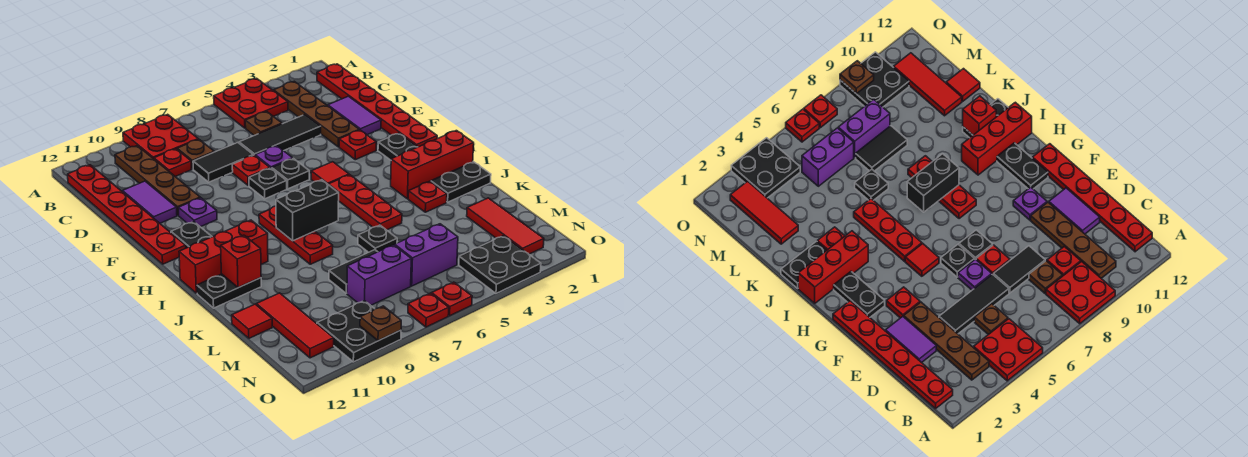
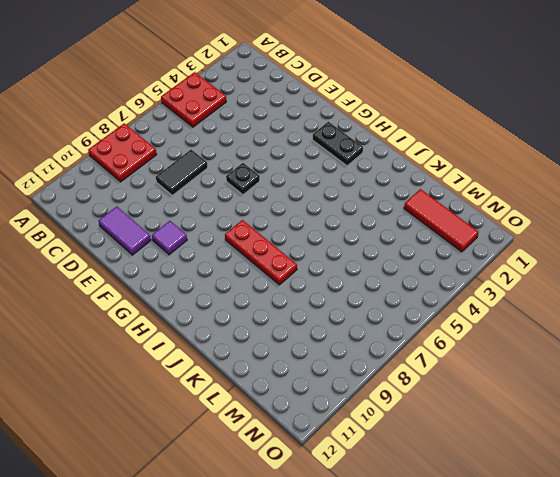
purple tile F10 level 1 -> purple plate F10 level 1
none -> red plate B1:G1 level 1
none -> brown plate B3:E3 level 1
none -> brown plate B10:E10 level 1
none -> red plate B12:G12 level 1

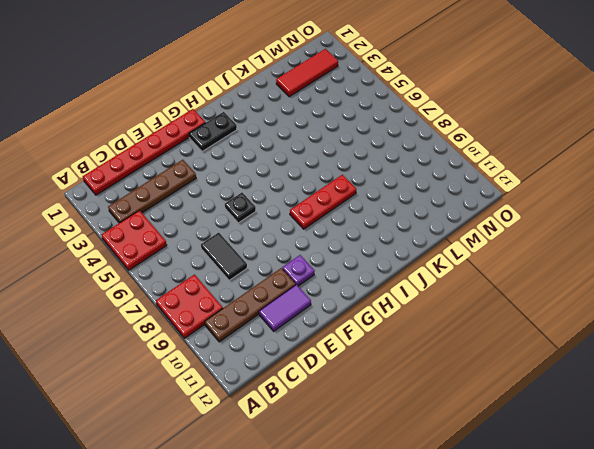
none -> red plate B12:G12 level 1
none -> brown plate C5 level 1
none -> brown plate C8 level 1
none -> red plate C9 level 1

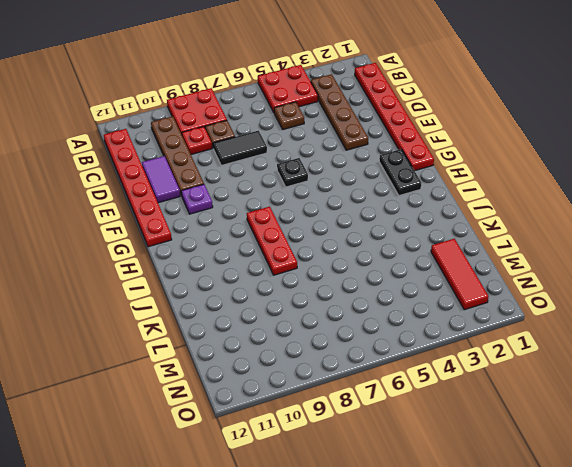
none -> purple tile D2:E2 level 1
none -> black tile D4:D6 level 1
none -> purple plate E6 level 1
none -> red plate E7 level 1

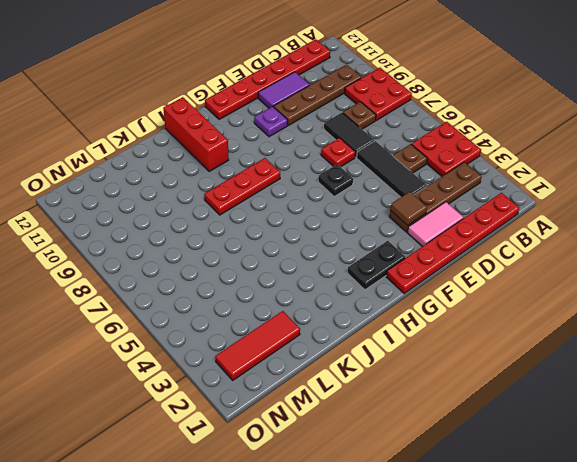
pink tile D2:E2 level 1 -> purple tile D2:E2 level 1
brown tile E3 level 2 -> none
none -> red plate C9 level 1
none -> purple plate E6 level 1
none -> red plate F3 level 1
none -> black plate F7 level 1

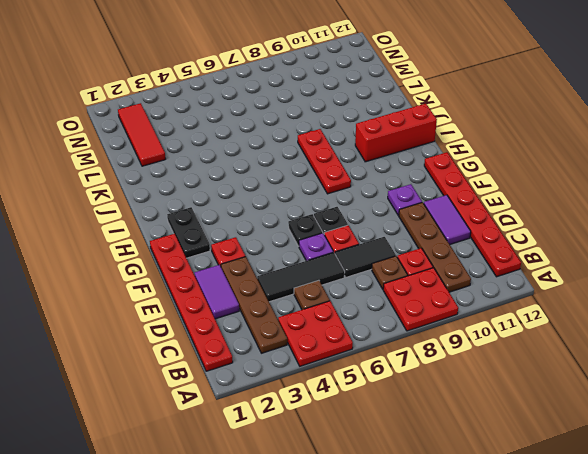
none -> red tile G5 level 1
none -> black plate G11:H11 level 1
none -> red plate H5:J5 level 1
none -> red brick I1:I3 level 1

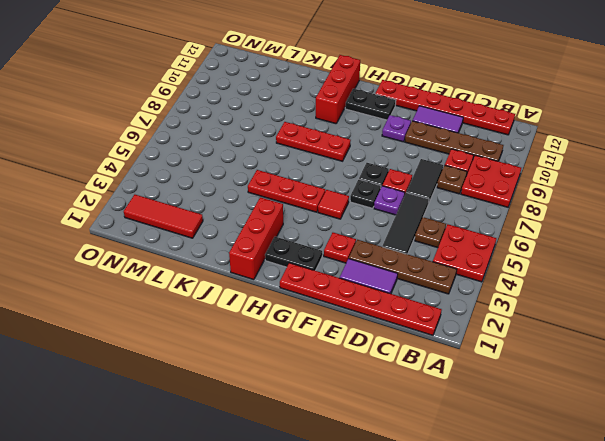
none -> black plate J1:J2 level 1
none -> red plate J3 level 1
none -> black plate J11:J12 level 1
none -> black plate K6 level 1

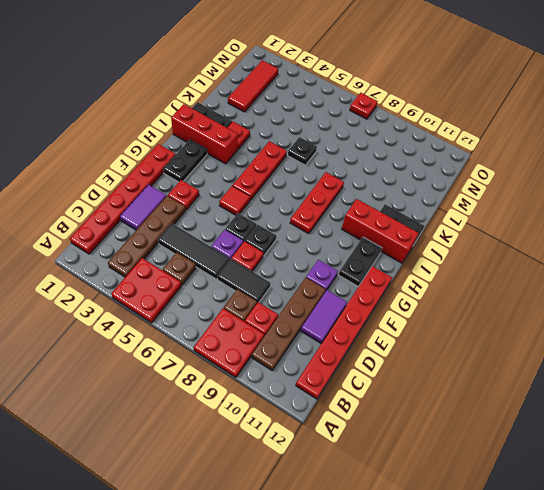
none -> black tile L7:L8 level 1
none -> red tile L11:N11 level 1
none -> red tile L12 level 1
none -> purple brick M5:M6 level 1

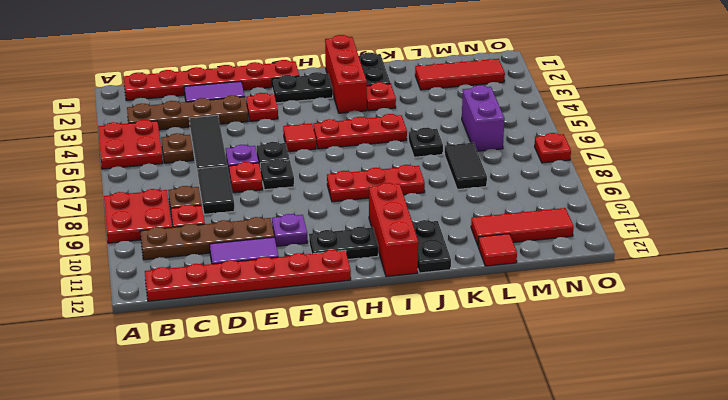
none -> purple brick M7:M8 level 1
none -> black plate N3:O4 level 1
none -> black plate N9:O10 level 1
none -> red plate O6 level 1

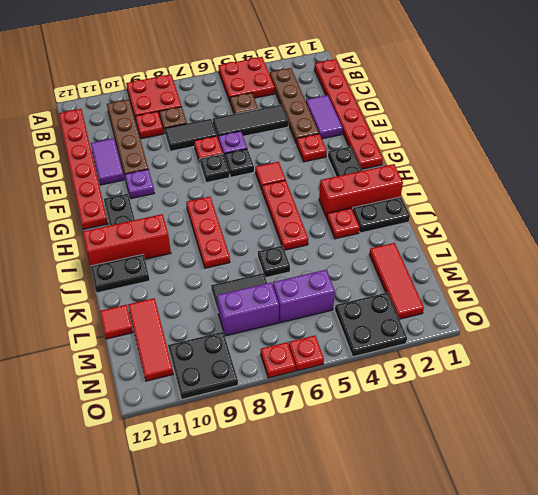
none -> black brick I7:I8 level 2
none -> red brick J11 level 2
none -> brown plate O9 level 2

